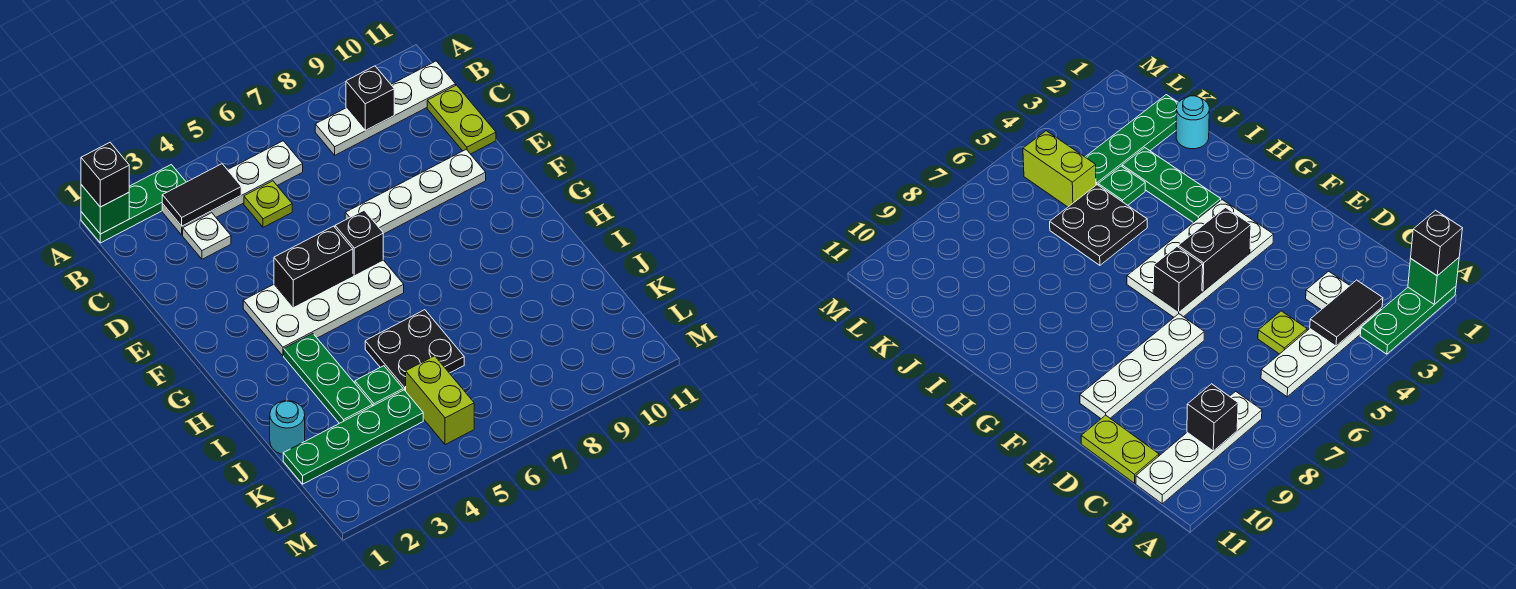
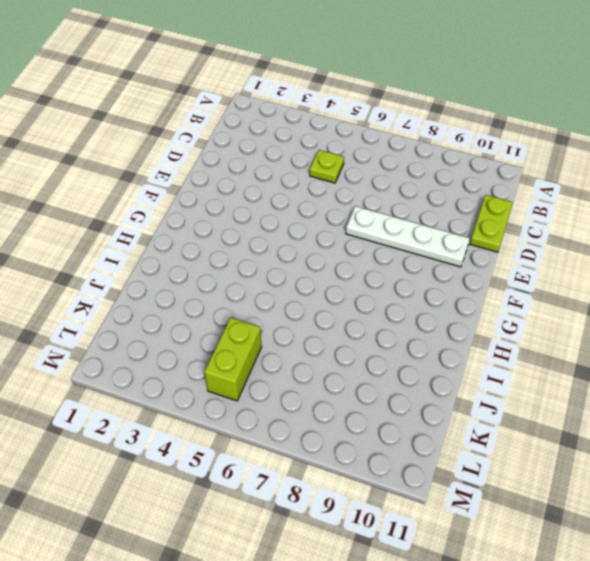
none -> green plate A1:A3 level 1
none -> white plate B3:B6 level 1
none -> white plate B8:B11 level 1

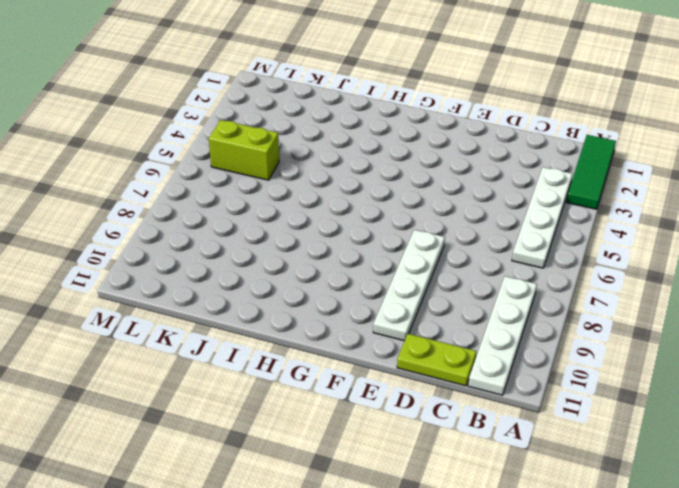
green tile A1:A3 level 1 -> green plate A1:A3 level 1
none -> white plate C3 level 1
none -> lime plate C5 level 1
none -> white plate F3:G6 level 1

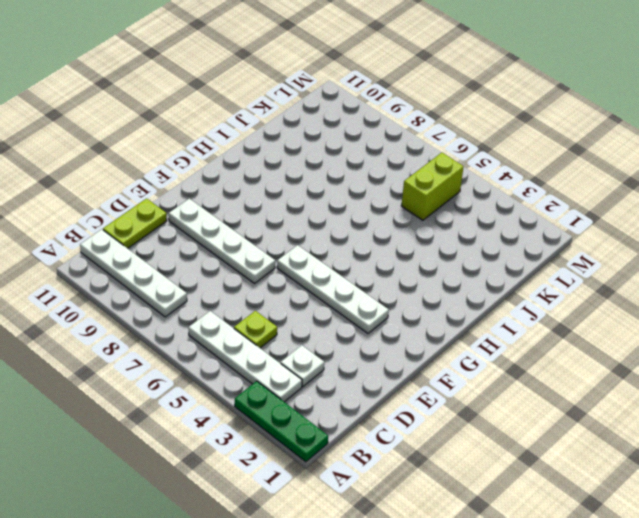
white plate F3:F6 level 1 -> white plate F3:G6 level 1
none -> green plate H3:J3 level 1
none -> black plate I5:J6 level 1
none -> cyan round brick J1 level 1

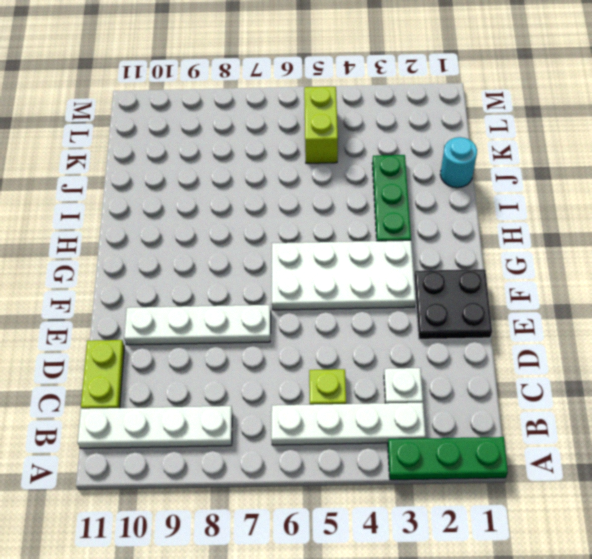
black plate E1:F2 level 1 -> black plate I5:J6 level 1
none -> green plate J4 level 1
none -> green plate K1:K4 level 1
none -> green brick A1 level 2

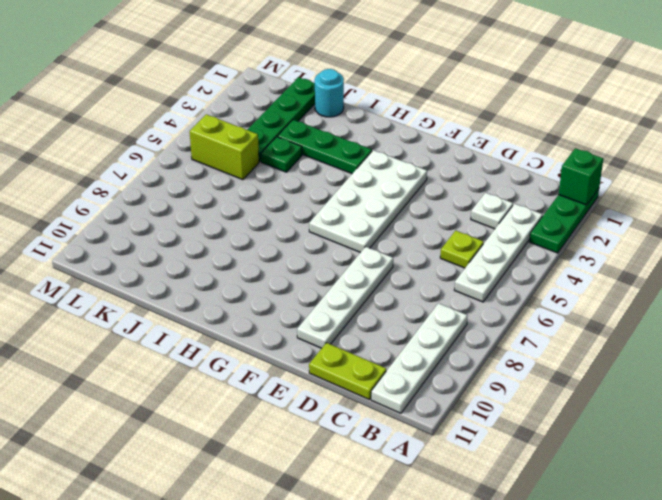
none -> black plate I5:J6 level 1
none -> black tile B3:B4 level 2
none -> black brick B9 level 2

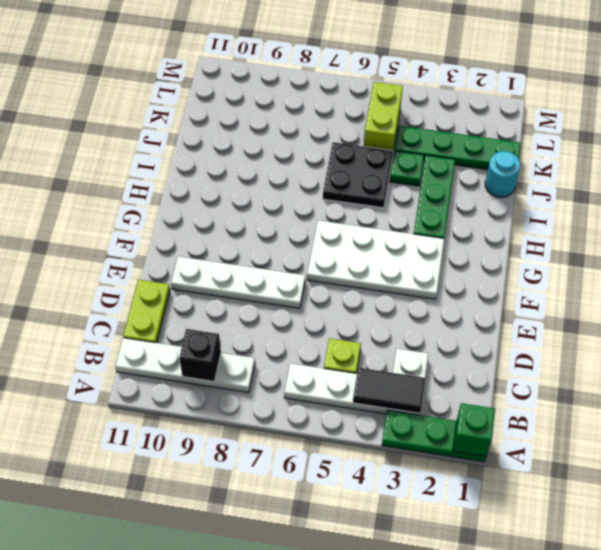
none -> black brick F4:F5 level 2
none -> black brick F6 level 2
none -> black brick A1 level 3

